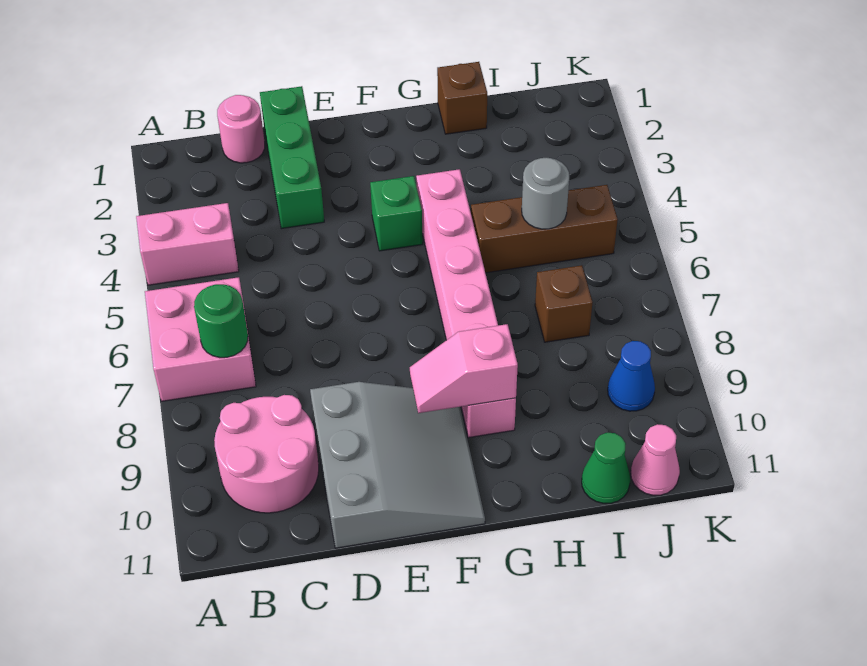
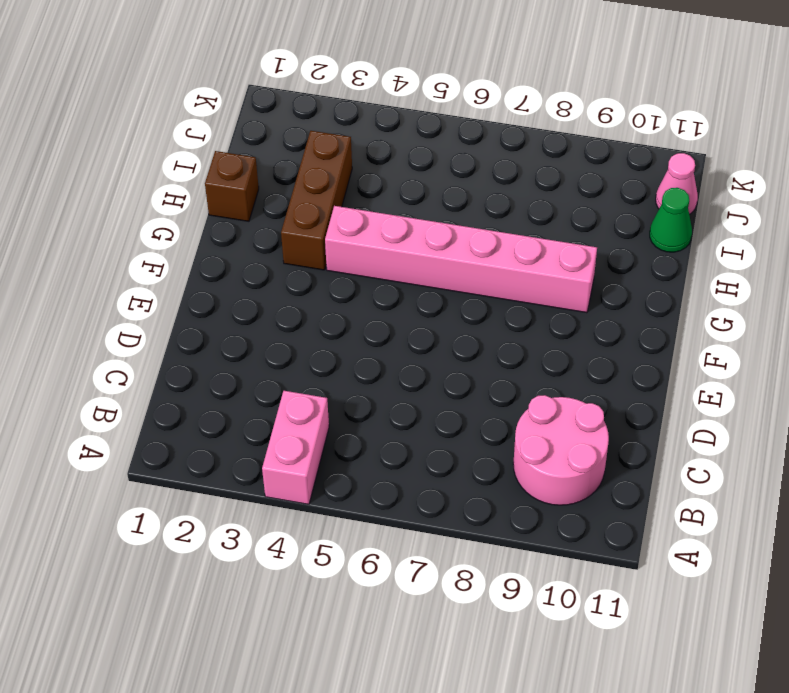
brown brick G3:I3 level 1 -> brown brick H5:J5 level 1
none -> pink brick A6:B7 level 1
none -> pink round brick C1 level 1
none -> green brick D1:D3 level 1

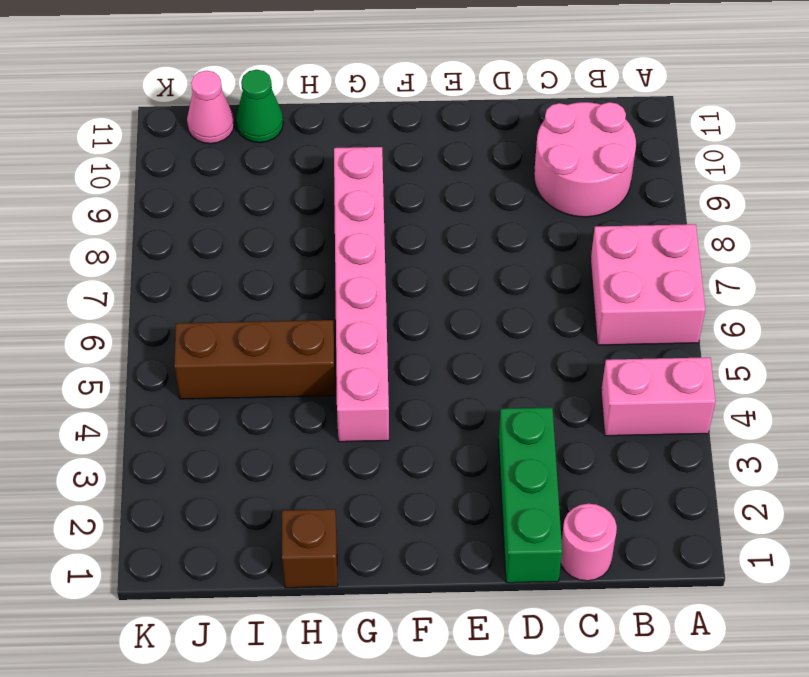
none -> grey slope D9:F11 level 1 top D
none -> green brick F4 level 1
none -> brown brick I7 level 1

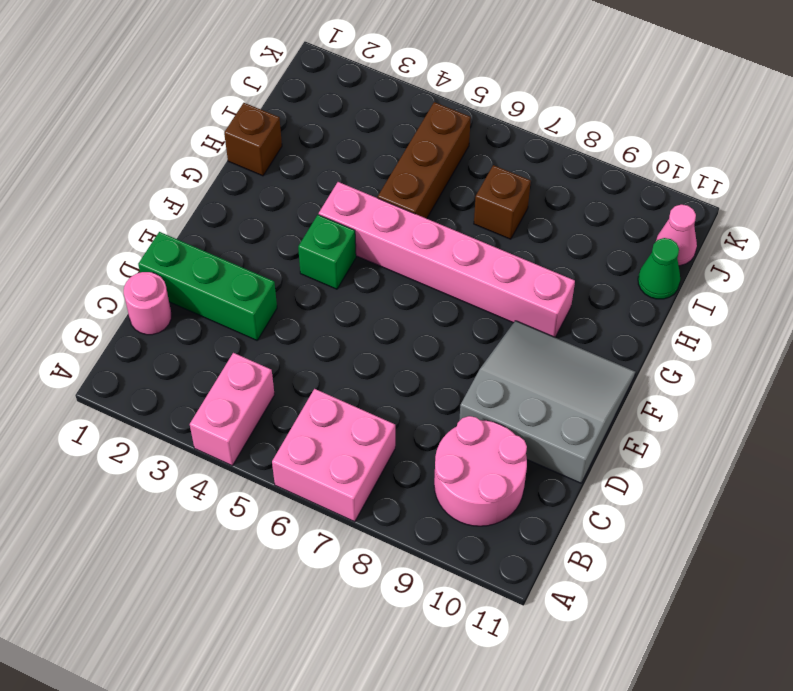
none -> blue cone J9 level 1
none -> green round brick B7 level 2
none -> pink slope F9:G9 level 2 top G

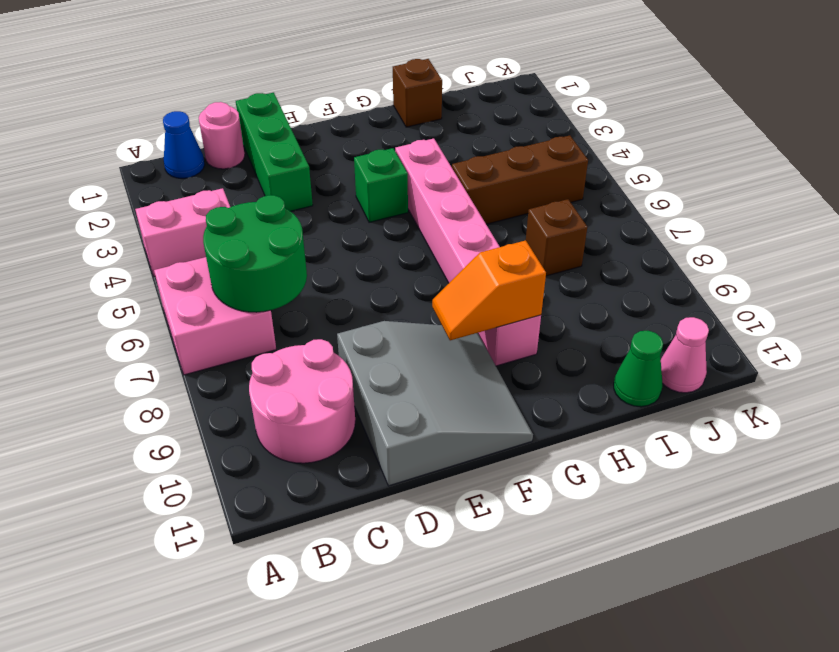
blue cone B1 level 1 -> blue cone J9 level 1
green round brick B6:C7 level 2 -> green round brick B7 level 2
orange slope F9:G9 level 2 top G -> pink slope F9:G9 level 2 top G
none -> grey round brick I5 level 2

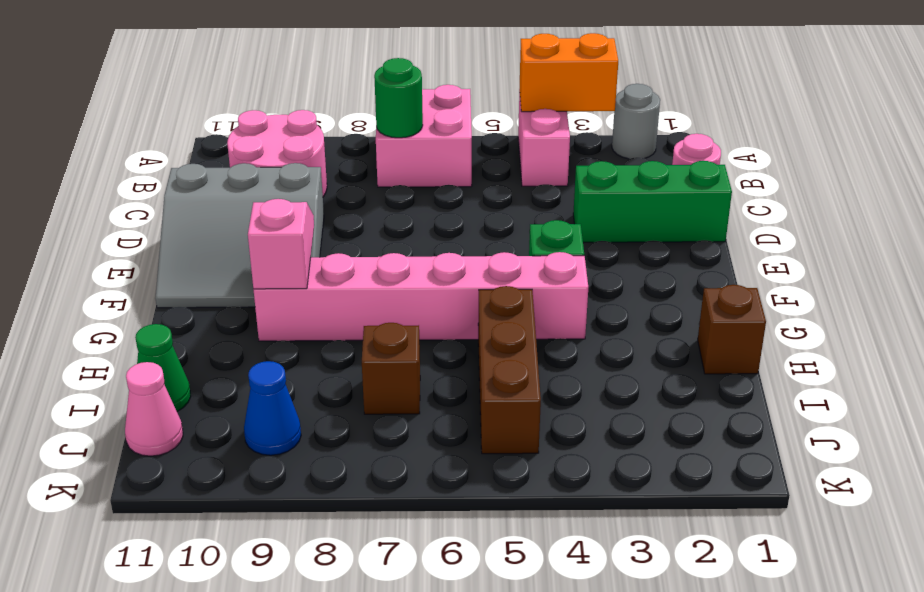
grey round brick A2 level 1 -> grey round brick I5 level 2
orange brick A3:A4 level 2 -> none

